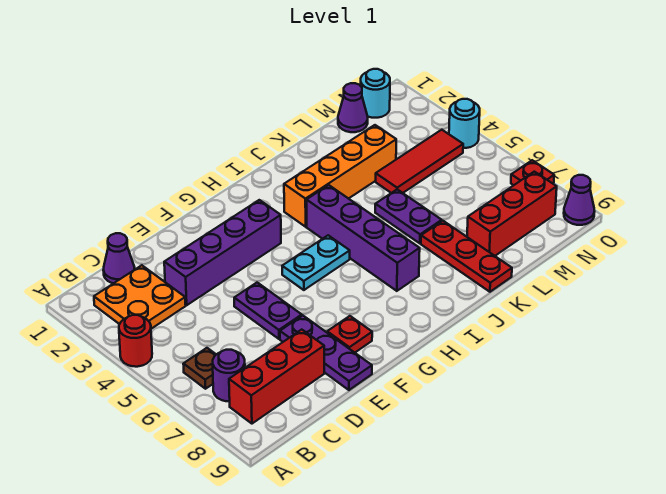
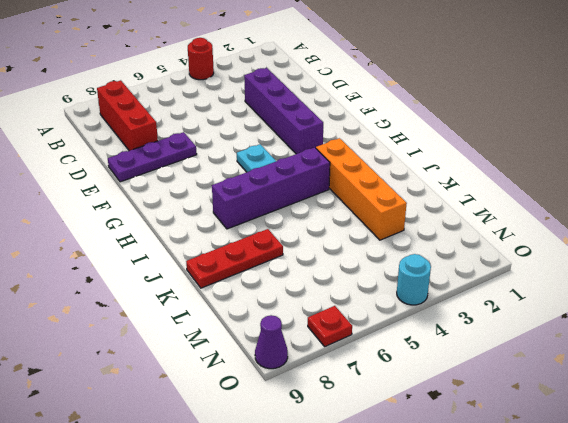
none -> orange plate B2:C3 level 1
none -> brown plate B6 level 1
none -> purple round brick B7 level 1

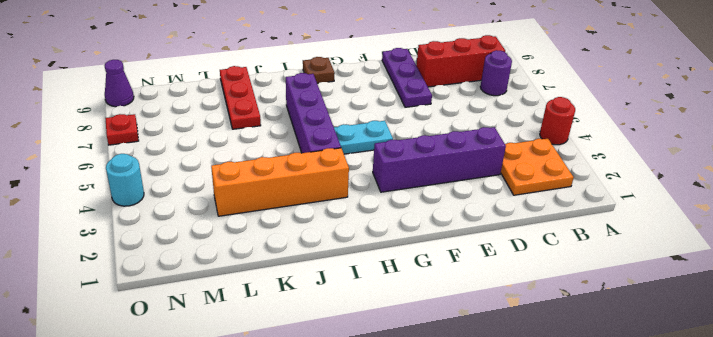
brown plate H9 level 1 -> brown plate B6 level 1
none -> purple cone C1 level 1
none -> purple plate E5:E6 level 1
none -> red plate F8 level 1

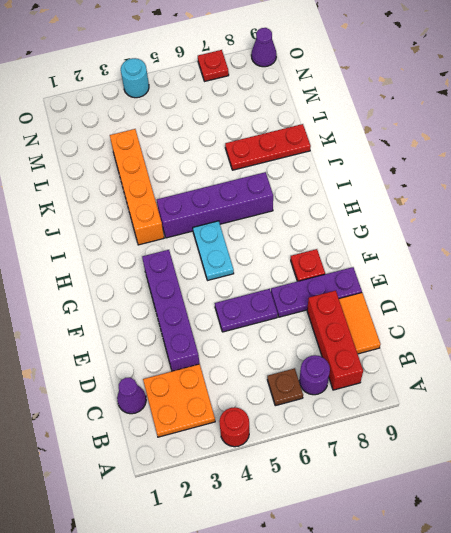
orange tile C9:D9 level 1 -> none
none -> purple plate K5:K6 level 1
none -> red tile L4:N4 level 1
none -> red brick L8:N8 level 1

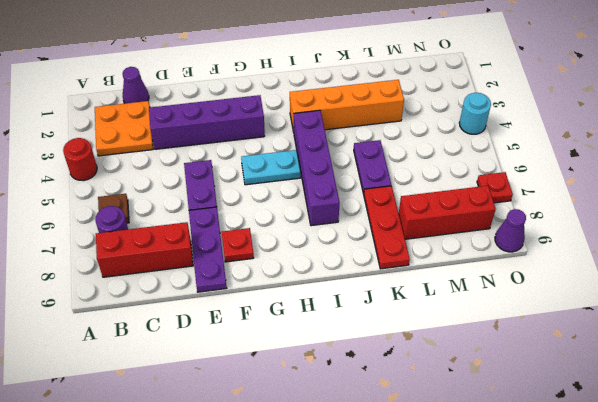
none -> red tile L4:N4 level 1
none -> purple cone M1 level 1
none -> cyan round brick N1 level 1

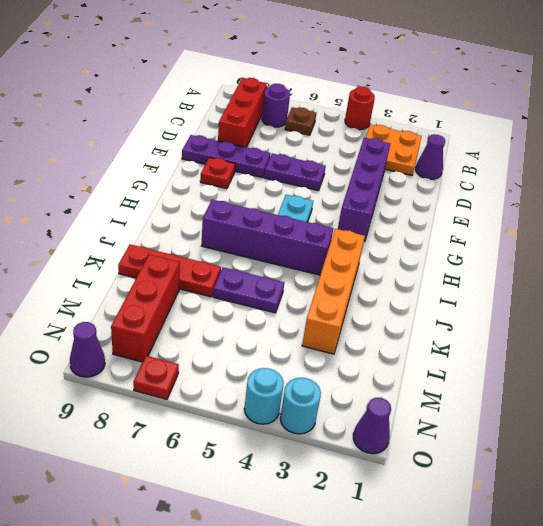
purple cone O1 level 1 -> purple cone M1 level 1
cyan round brick O3 level 1 -> cyan round brick N1 level 1
none -> red tile L4:N4 level 1

